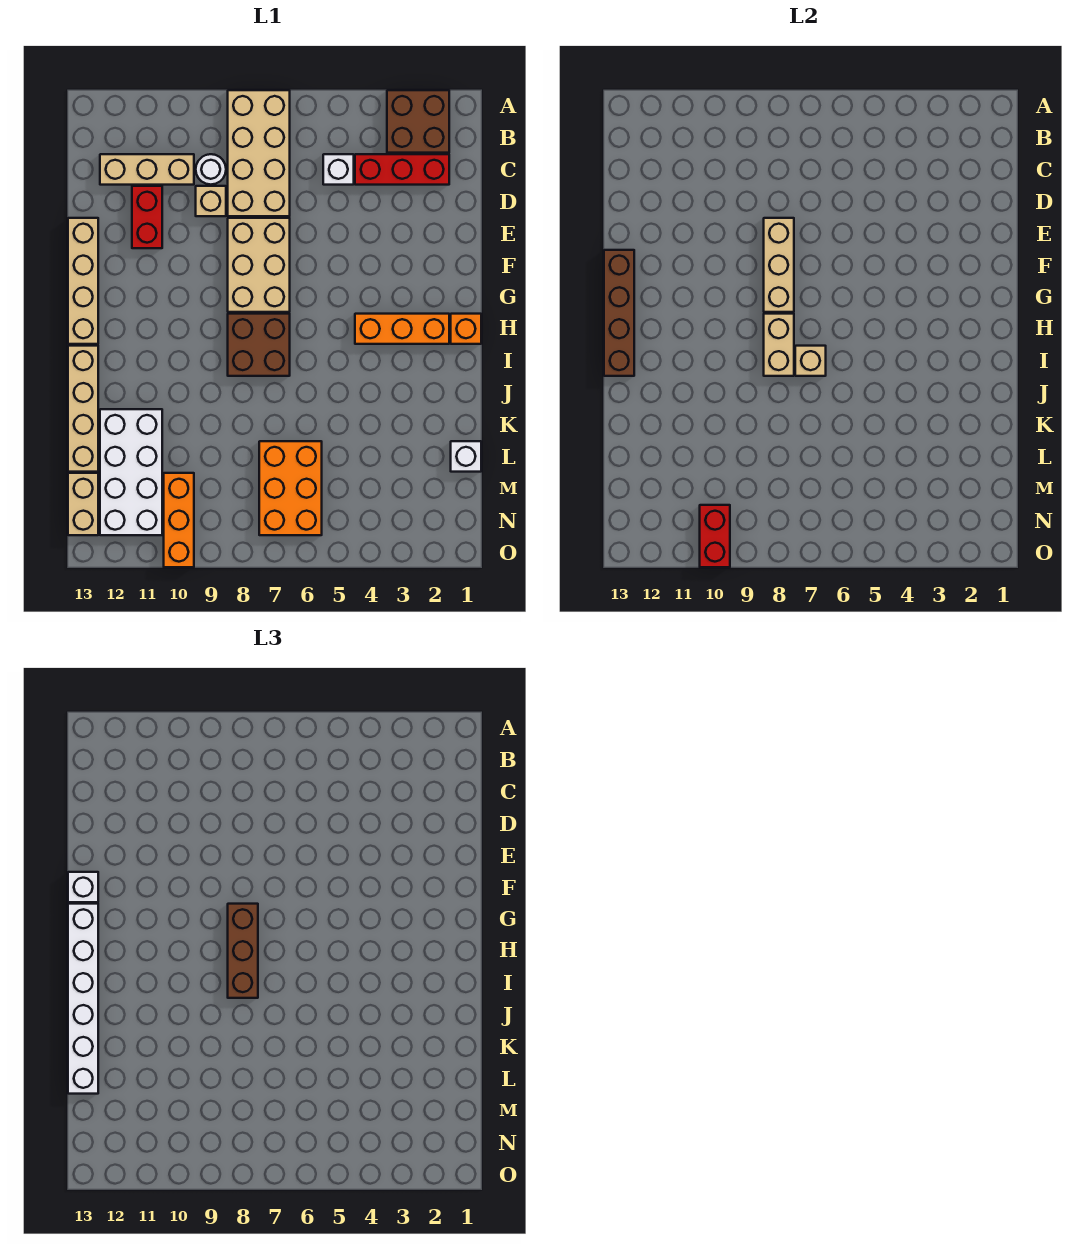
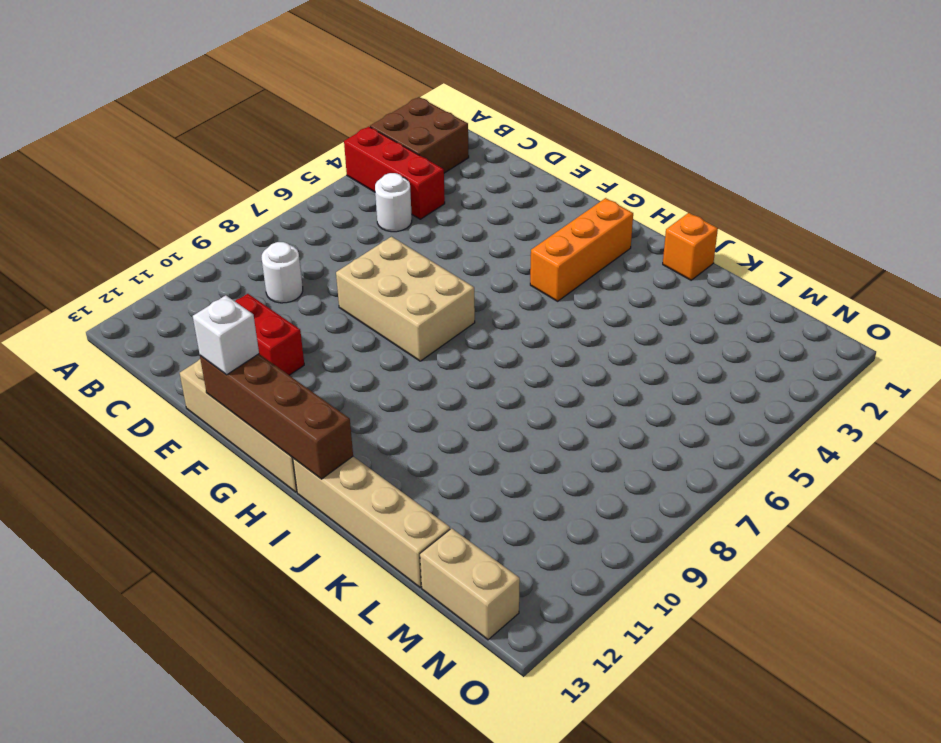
red brick A4:C4 level 1 -> red brick C2:C4 level 1
white round brick C5 level 1 -> white brick C5 level 1
orange brick J1 level 1 -> orange brick H1 level 1
none -> tan brick A7:D8 level 1
none -> tan brick C10:C12 level 1
none -> tan brick D9 level 1

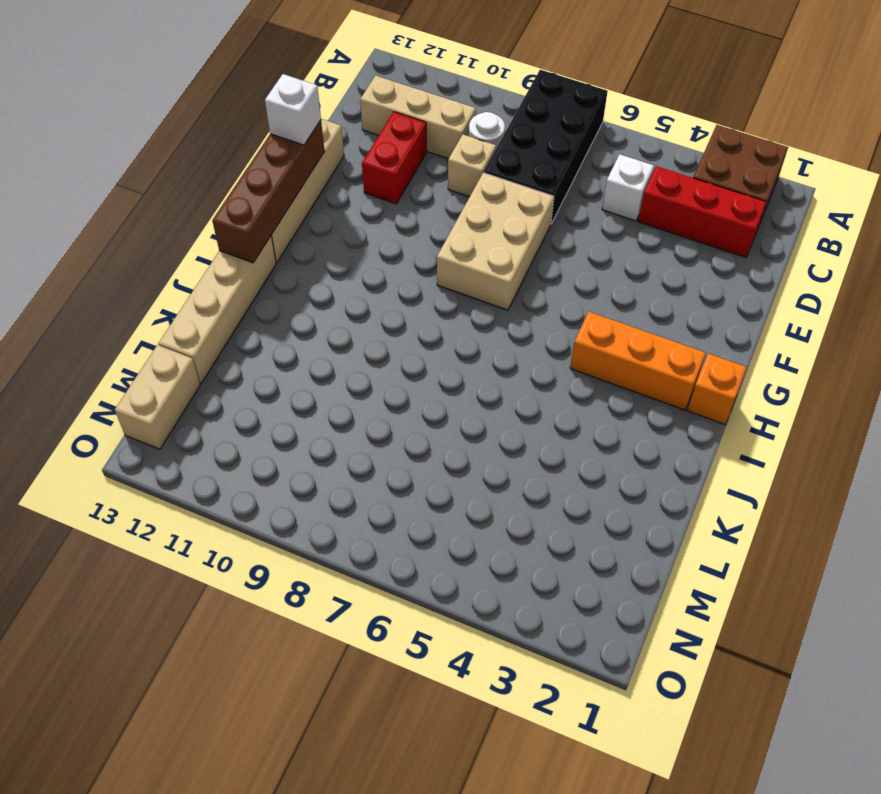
black brick A7:D8 level 1 -> tan brick A7:D8 level 1
none -> brown brick H7:I8 level 1
none -> white brick K11:N12 level 1
none -> white brick L1 level 1

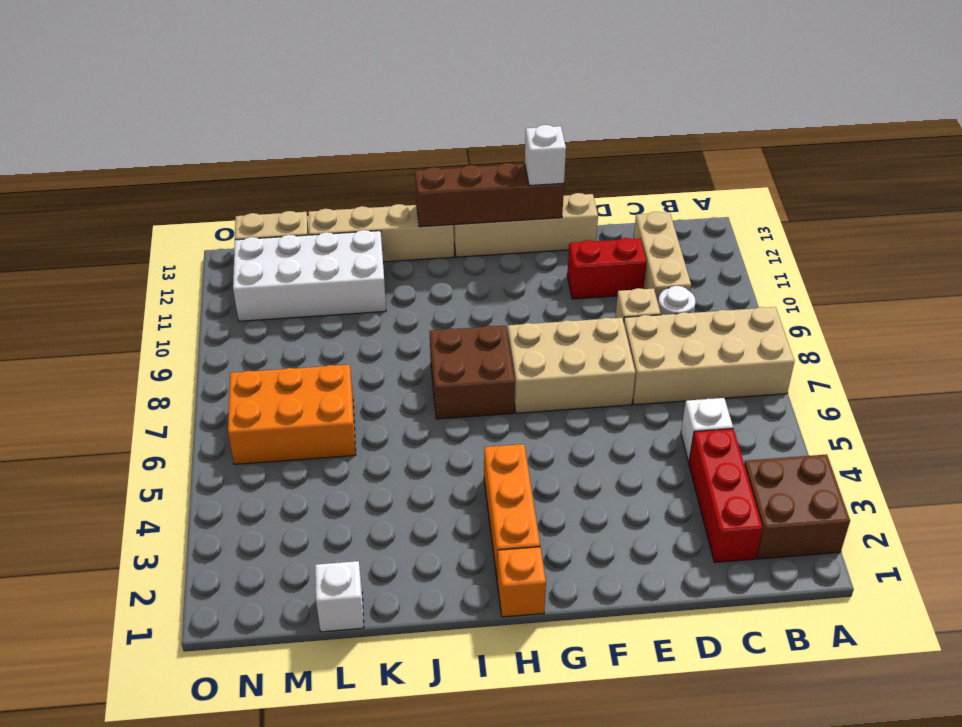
none -> orange brick M10:O10 level 1
none -> tan brick E8:G8 level 2
none -> tan brick H8:I8 level 2

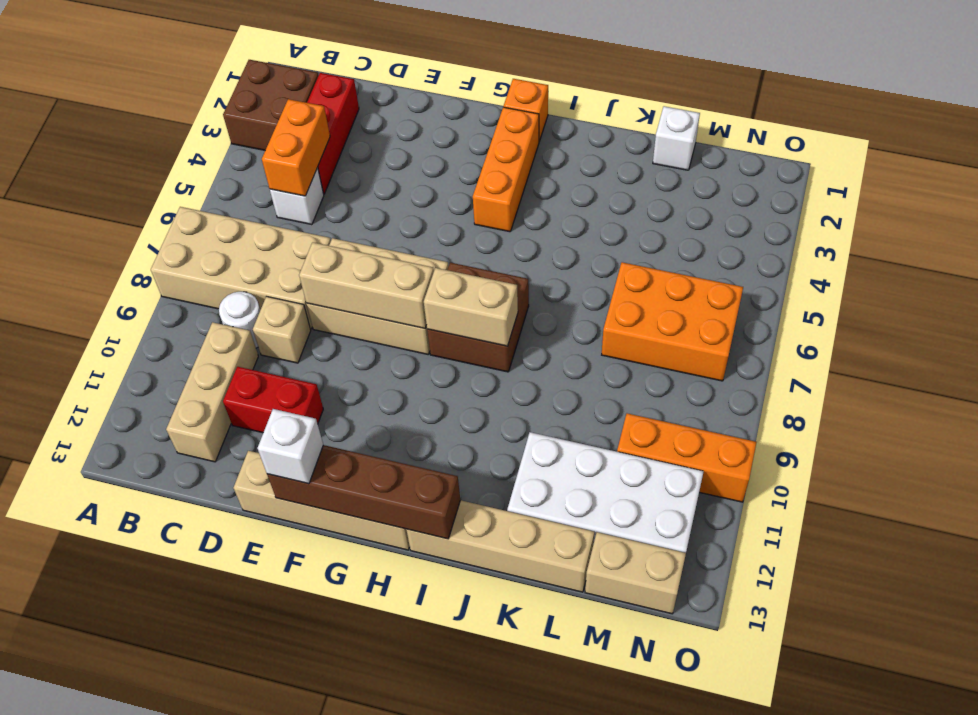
orange brick C4:C5 level 2 -> none
none -> tan brick I7 level 2
none -> red brick N10:O10 level 2
none -> brown brick G8:I8 level 3

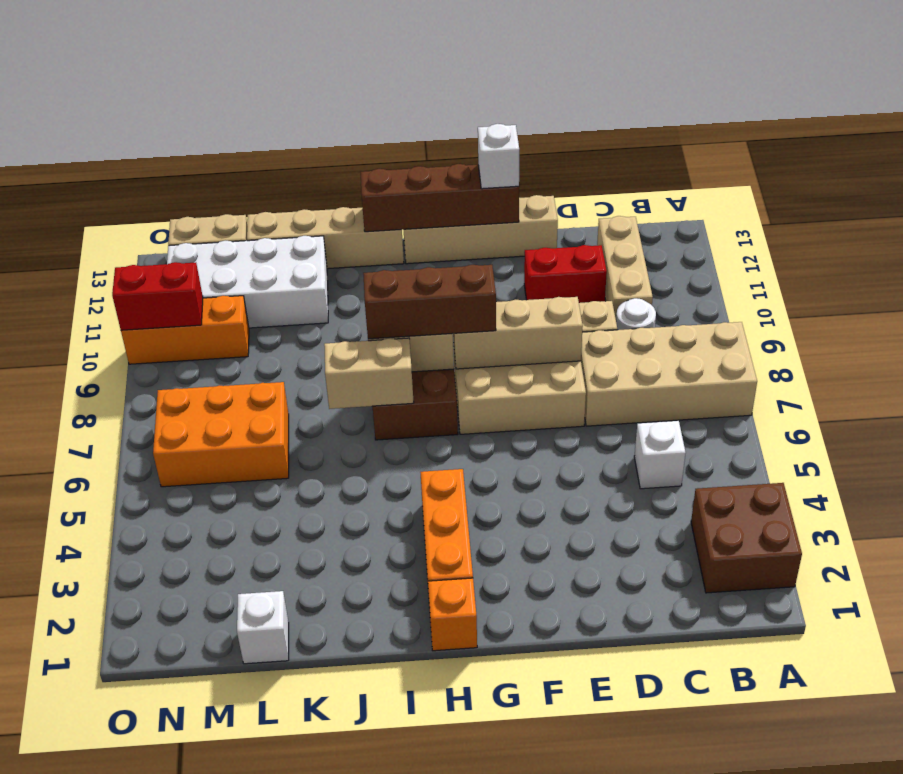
tan brick I7:J7 level 2 -> tan brick I7 level 2
none -> red brick C2:C4 level 1
none -> white brick G13:L13 level 3

